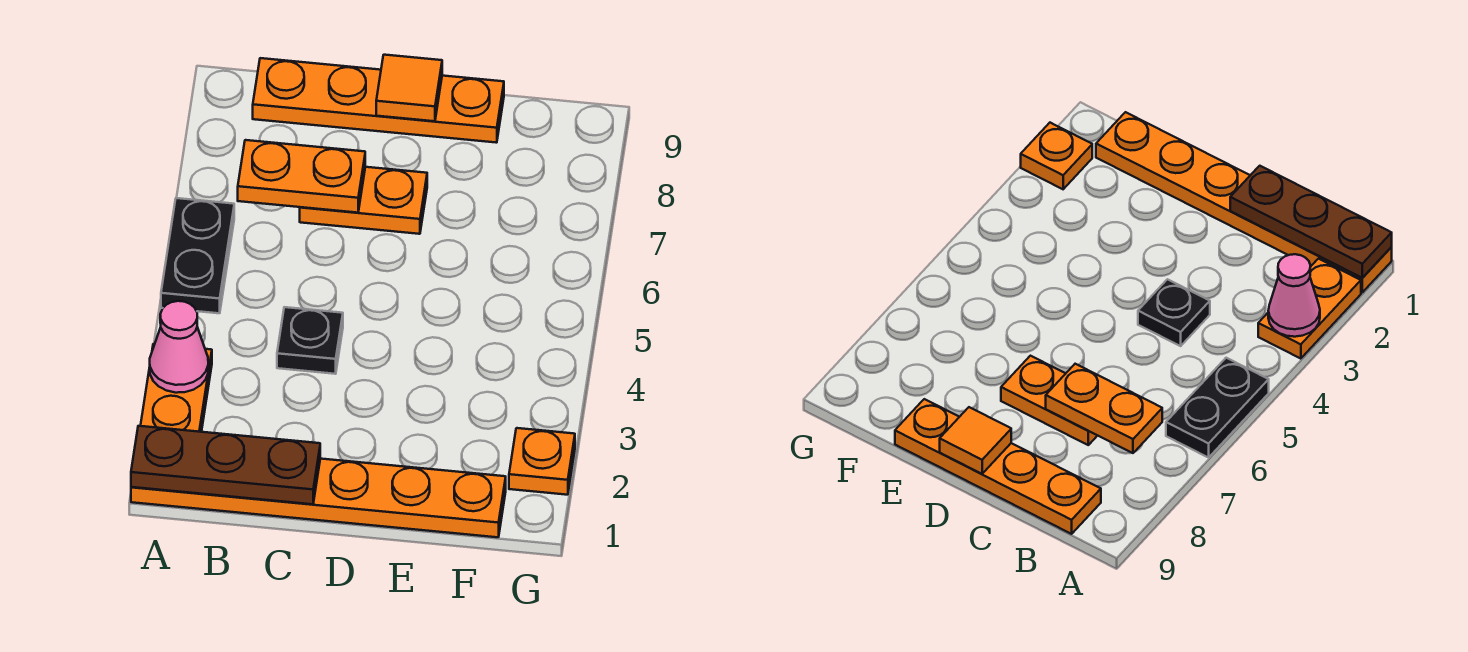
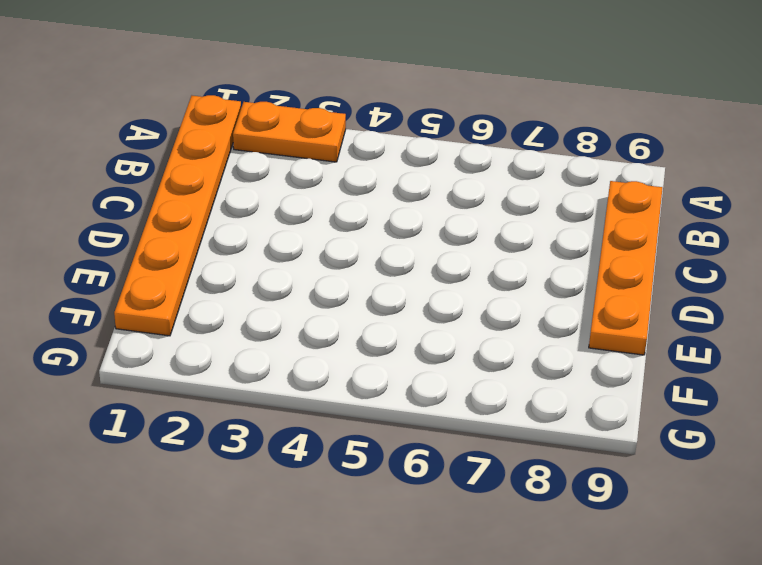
none -> black plate A5:A6 level 1
none -> black plate C4 level 1

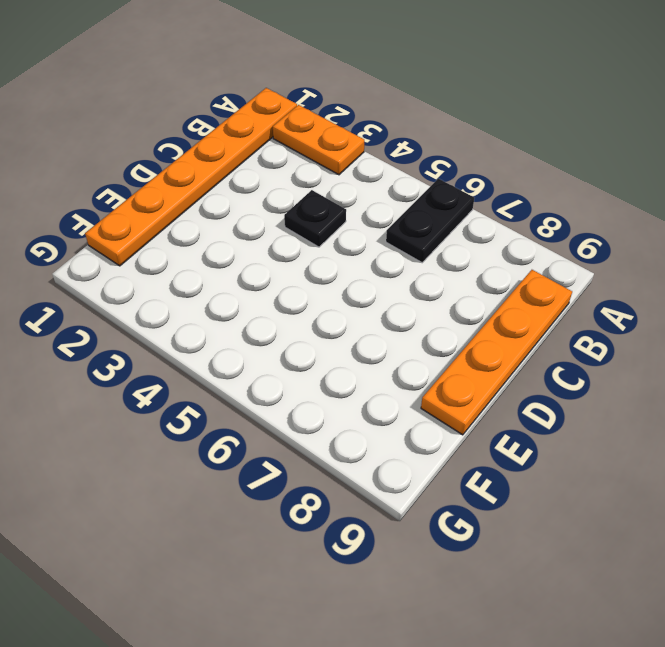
black plate A6:B6 level 1 -> black plate A5:A6 level 1
none -> orange plate C7:D7 level 1
none -> orange plate G2 level 1

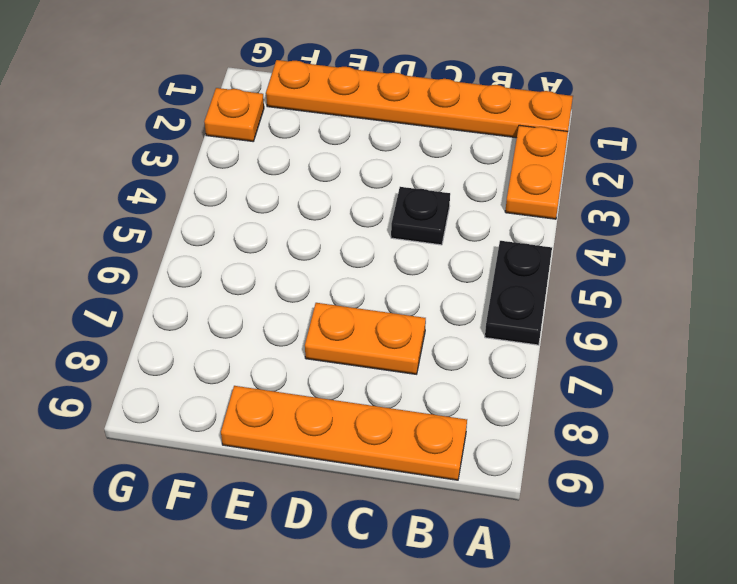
none -> brown plate A1:C1 level 2
none -> pink cone A3 level 2

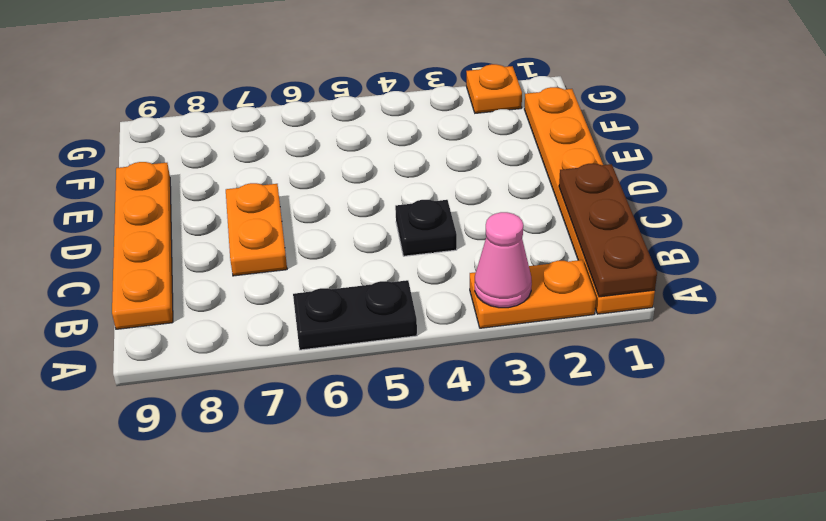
none -> orange plate B7:C7 level 2
none -> orange tile D9 level 2

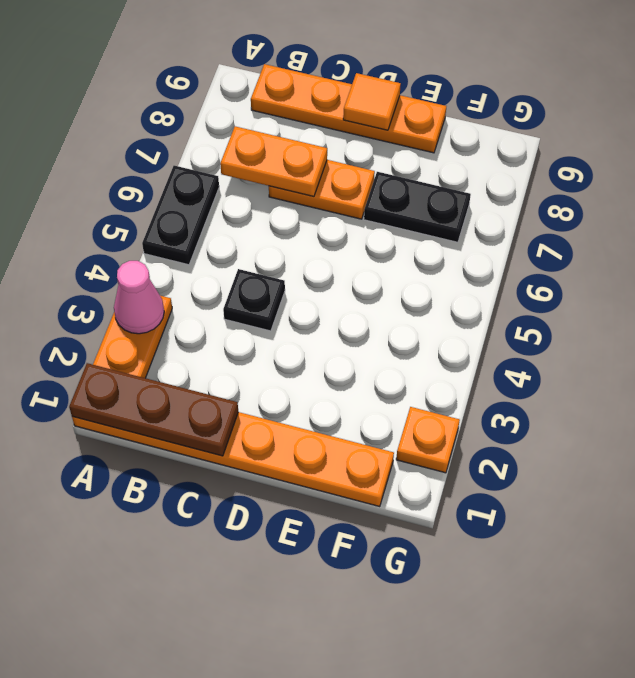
black plate E7:F7 level 1 -> none

